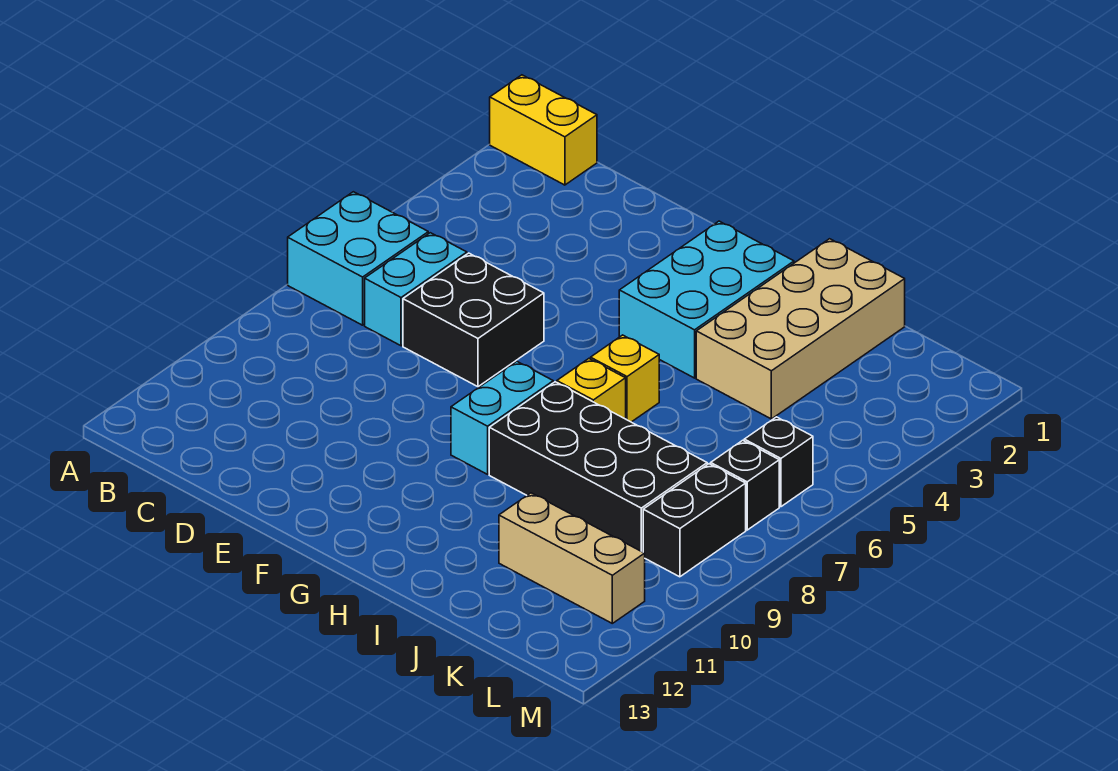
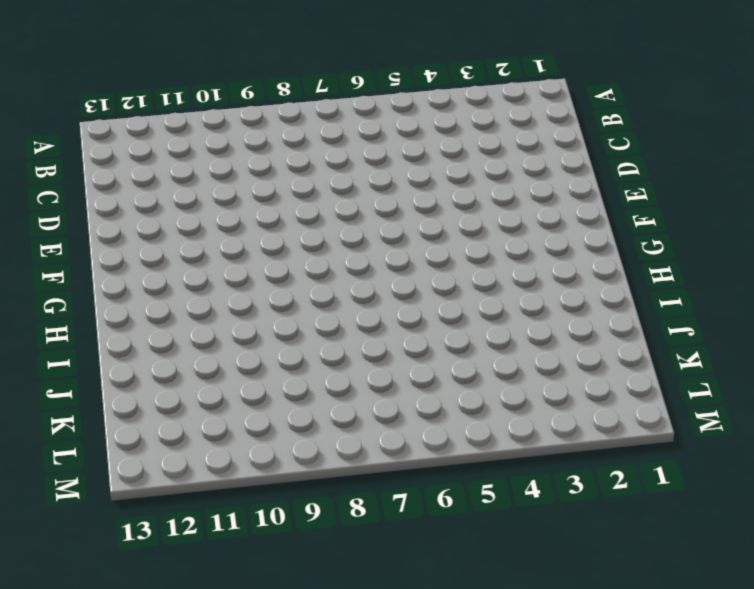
none -> yellow brick A1:B1 level 1
none -> cyan brick A6:B7 level 1
none -> cyan brick C6:C7 level 1

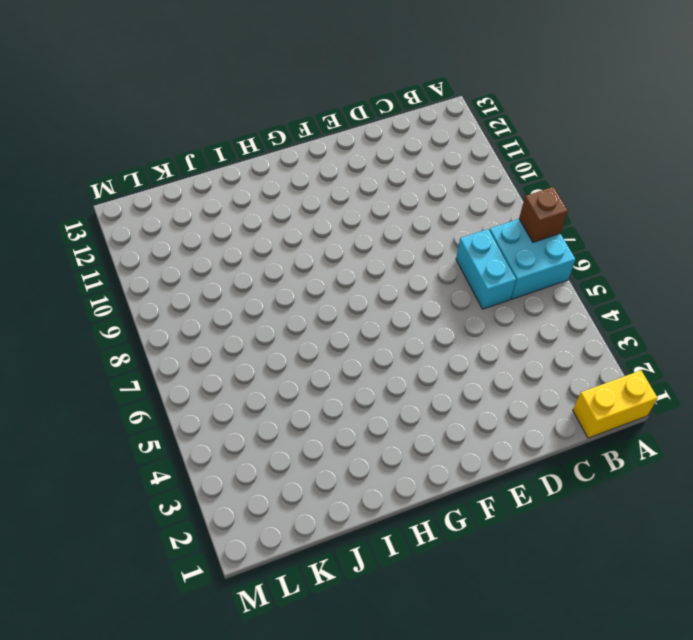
brown brick A7 level 2 -> none
none -> black brick D6:E7 level 1
none -> cyan brick G2:H4 level 1
none -> cyan brick G8:G9 level 1

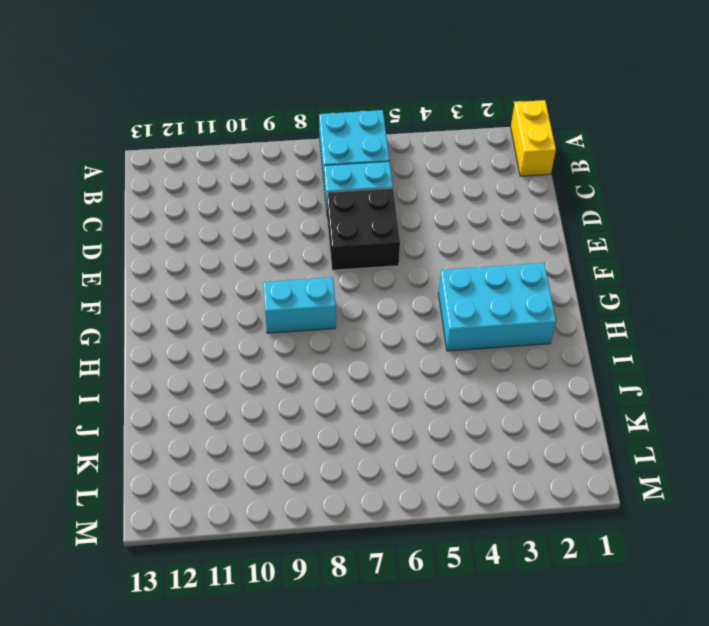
none -> yellow brick H6 level 1
none -> yellow brick H7 level 1
none -> black brick H8:K9 level 1

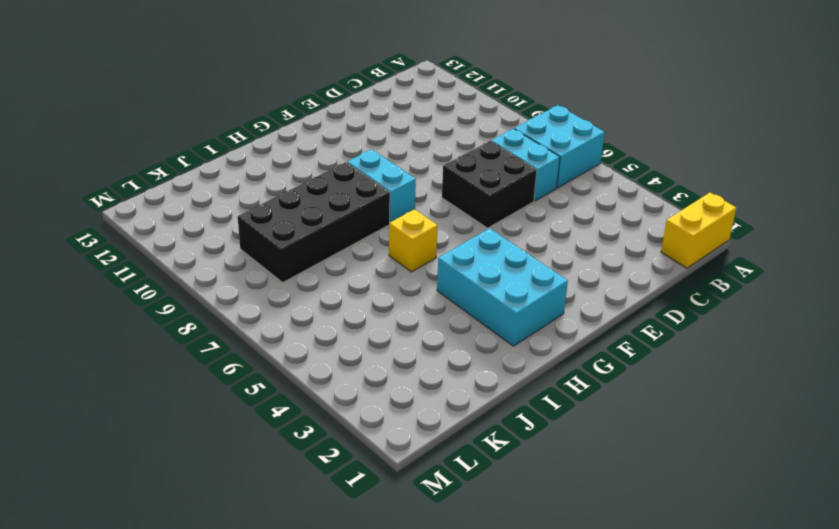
none -> yellow brick H7 level 1
none -> tan brick I1:J4 level 1
none -> tan brick J11:L11 level 1

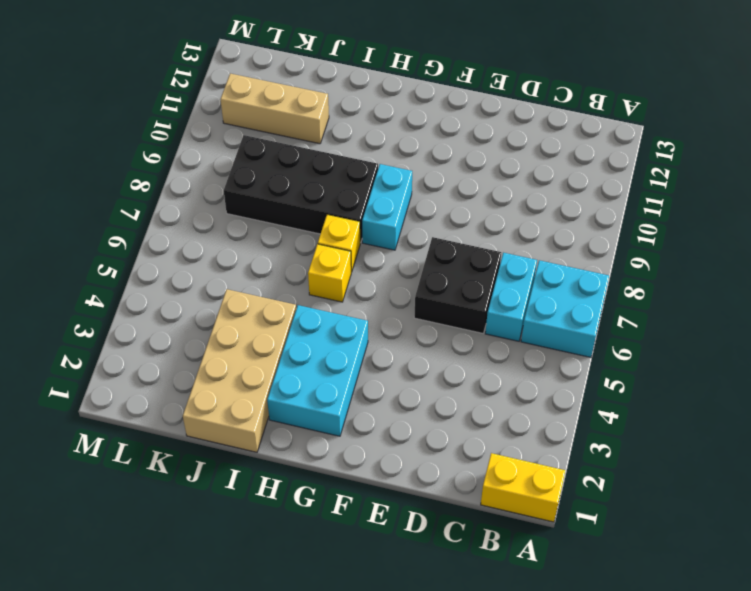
none -> black brick L6 level 1
none -> black brick L7 level 1
none -> black brick L8:L9 level 1

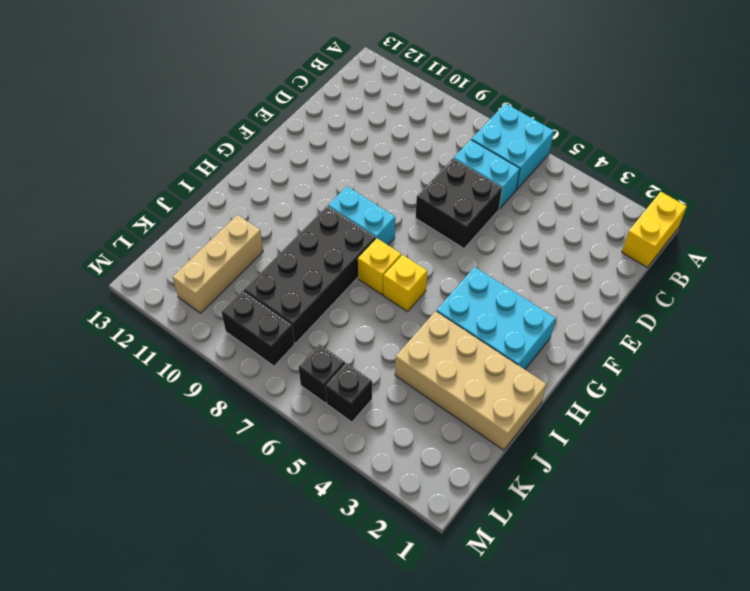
black brick L5 level 1 -> black brick L7 level 1

